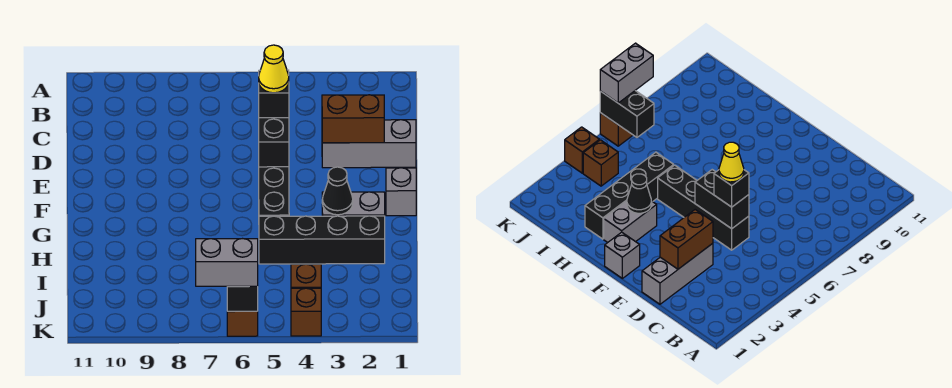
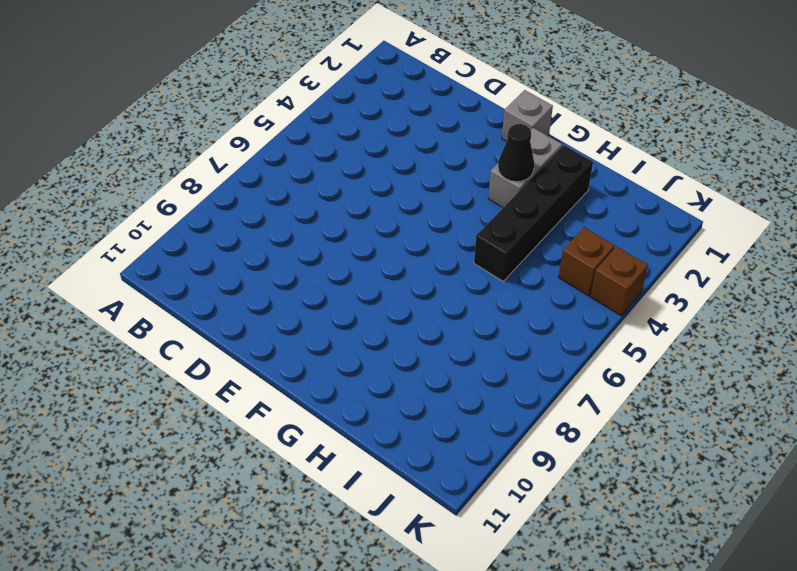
none -> grey brick D1:D3 level 1
none -> black brick D5:G5 level 1
none -> brown brick K6 level 1

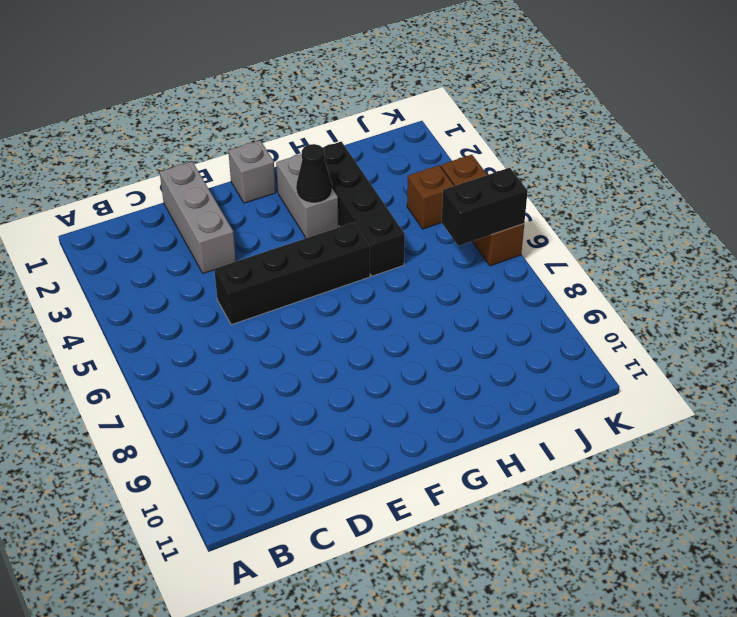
none -> brown brick D2:D3 level 2
none -> black brick D5:E5 level 2
none -> black brick D5 level 3

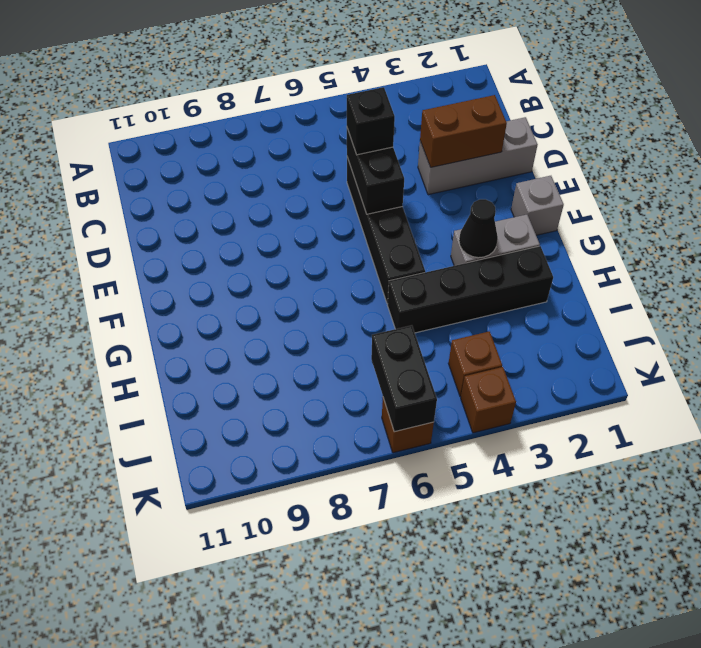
none -> grey brick K6:K7 level 3
none -> yellow cone D5 level 4

